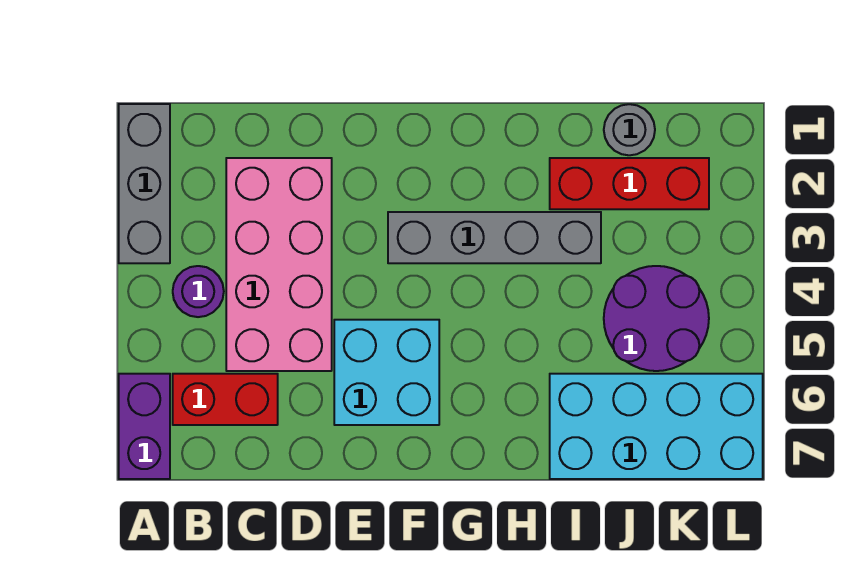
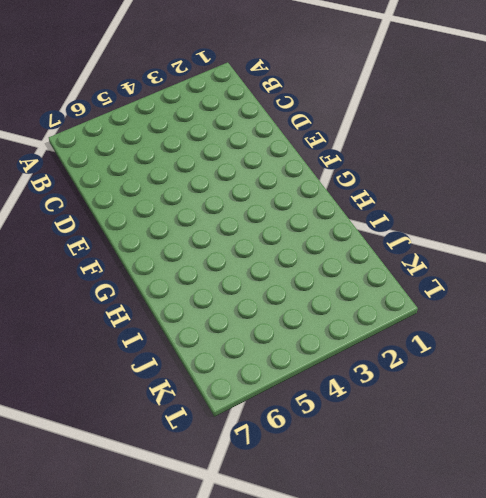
none -> grey brick A1:A3 level 1
none -> purple brick A6:A7 level 1

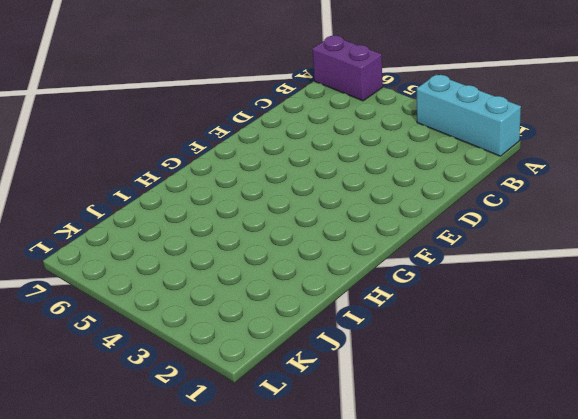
cyan brick A1:A3 level 1 -> grey brick A1:A3 level 1
none -> purple round brick B4 level 1
none -> red brick B6:C6 level 1

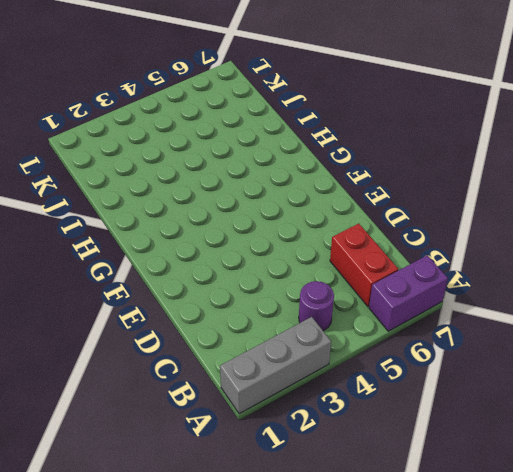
none -> pink brick C2:D5 level 1
none -> cyan brick E5:F6 level 1

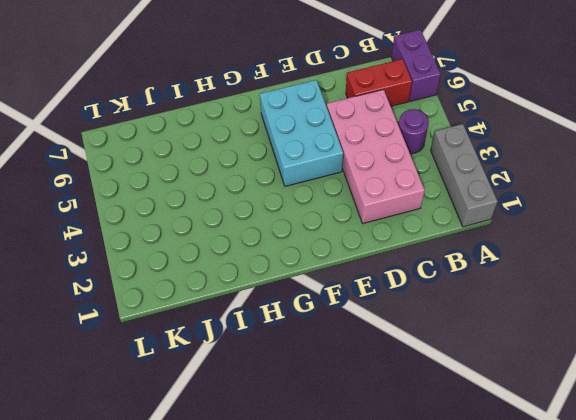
cyan brick E4:F6 level 1 -> cyan brick E5:F6 level 1
none -> grey brick F3:I3 level 1
none -> red brick I2:K2 level 1

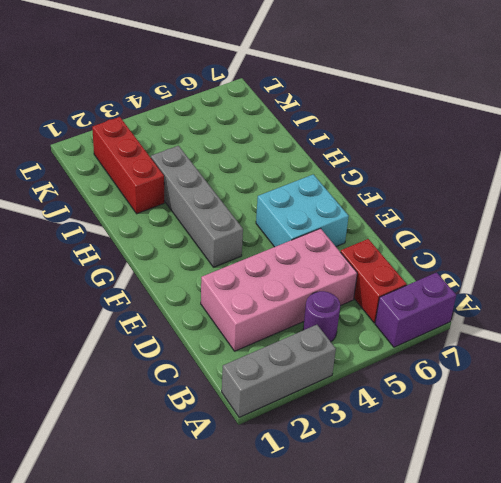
none -> cyan brick I6:L7 level 1
none -> grey round brick J1 level 1

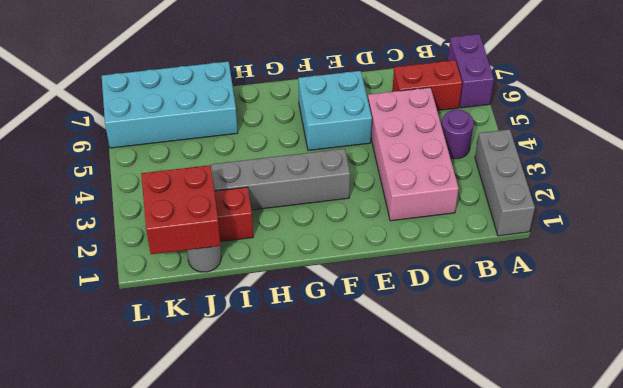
red brick J1:K2 level 2 -> none
none -> purple round brick J4:K5 level 1

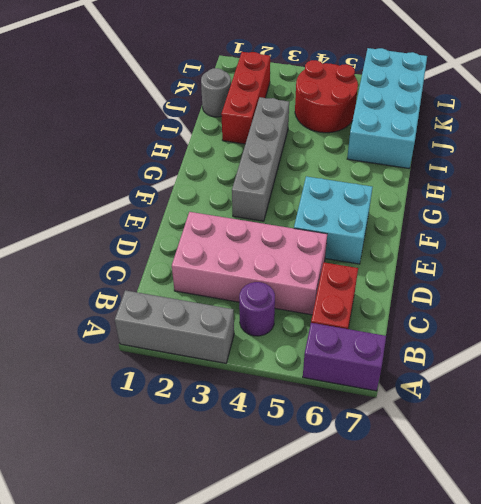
red round brick J4:K5 level 1 -> purple round brick J4:K5 level 1

